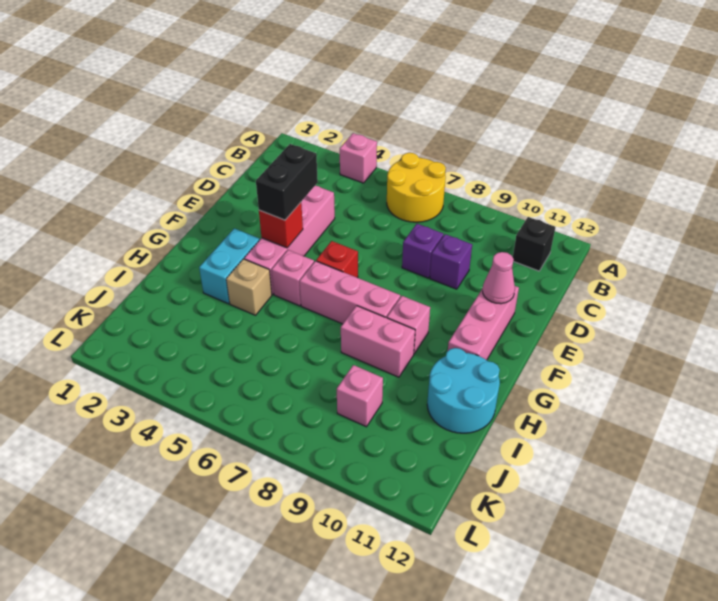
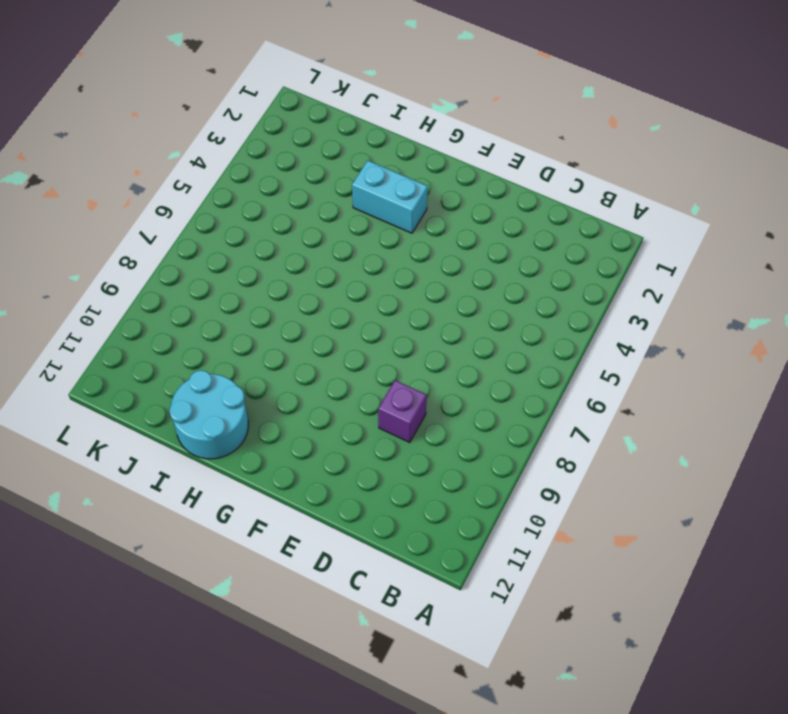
none -> pink brick A4 level 1
none -> yellow round brick A6:B7 level 1
none -> black brick B11 level 1

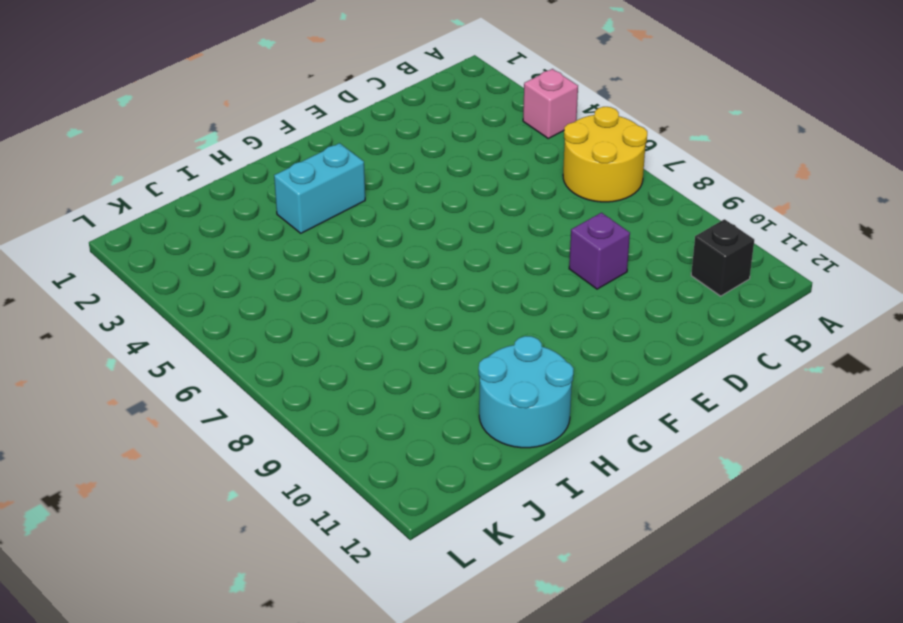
none -> pink brick D4:G4 level 1
none -> purple brick D8 level 1
none -> pink brick E11:G11 level 1

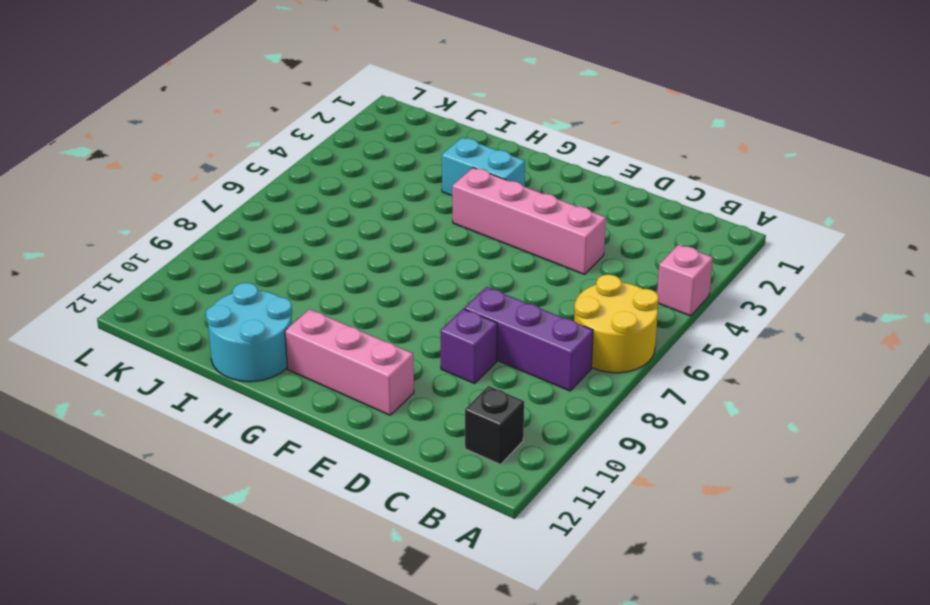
purple brick B8:D8 level 1 -> purple brick D8 level 1
none -> red brick F6 level 1
none -> pink brick G5 level 1
none -> pink brick G6:G8 level 1

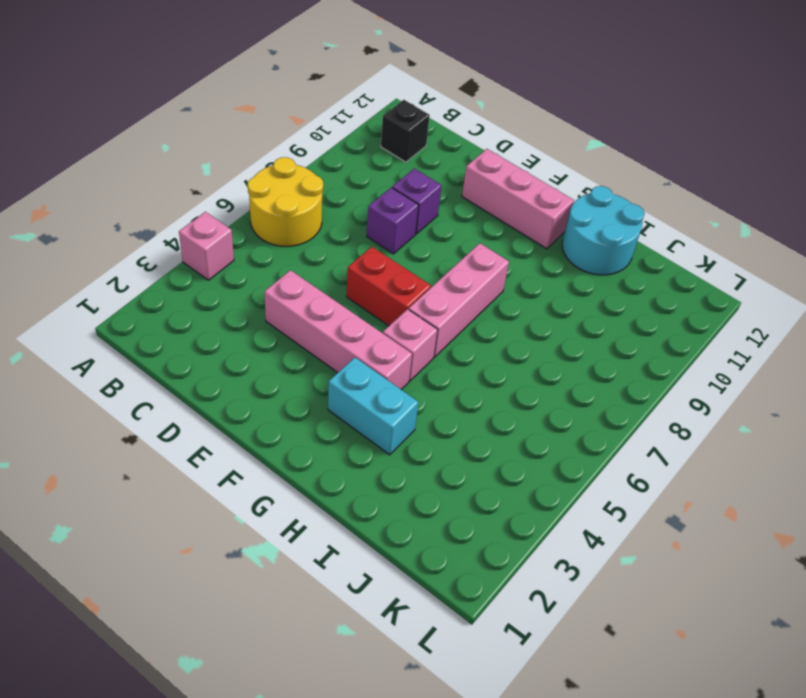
red brick E6:F6 level 1 -> red brick F6 level 1
none -> pink brick G9 level 1
none -> tan brick H4 level 1
none -> pink brick H8:H9 level 1

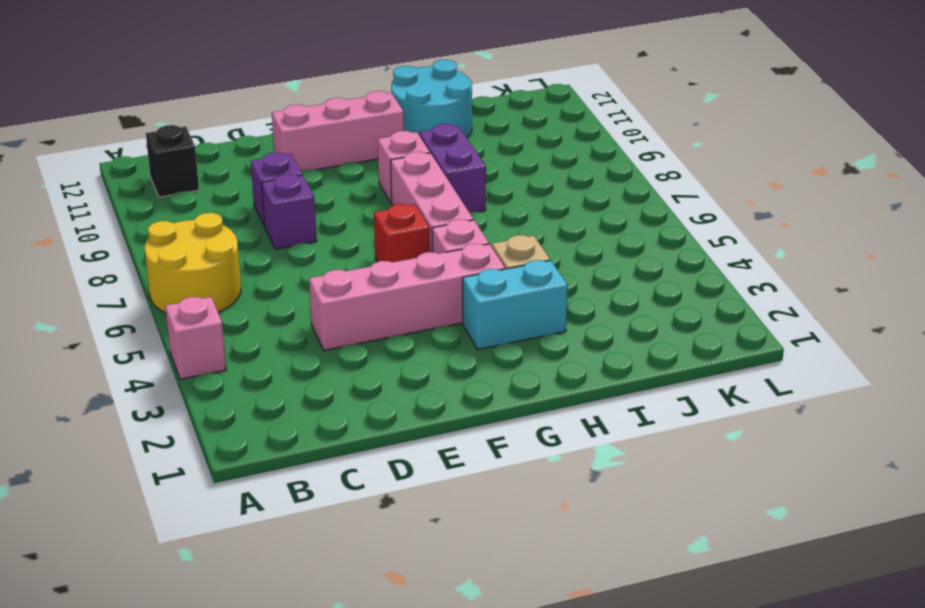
purple brick H8:H9 level 1 -> pink brick H8:H9 level 1
none -> pink brick J9 level 1
none -> pink cone E11 level 2
none -> red brick F4 level 2

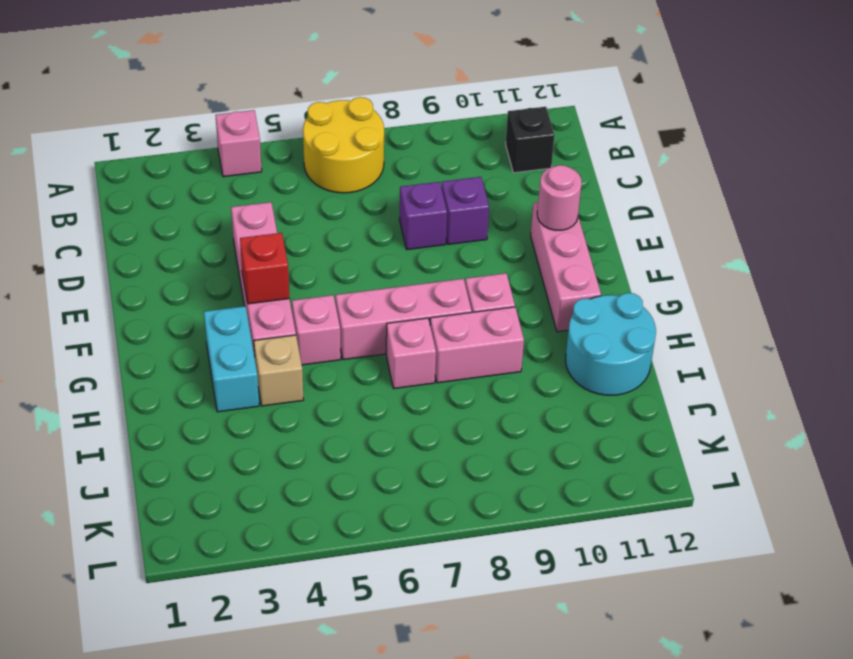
pink round brick E11 level 2 -> pink cone E11 level 2
pink brick H7 level 1 -> pink brick J9 level 1
none -> red brick F6 level 1
none -> black brick E4:F4 level 3

